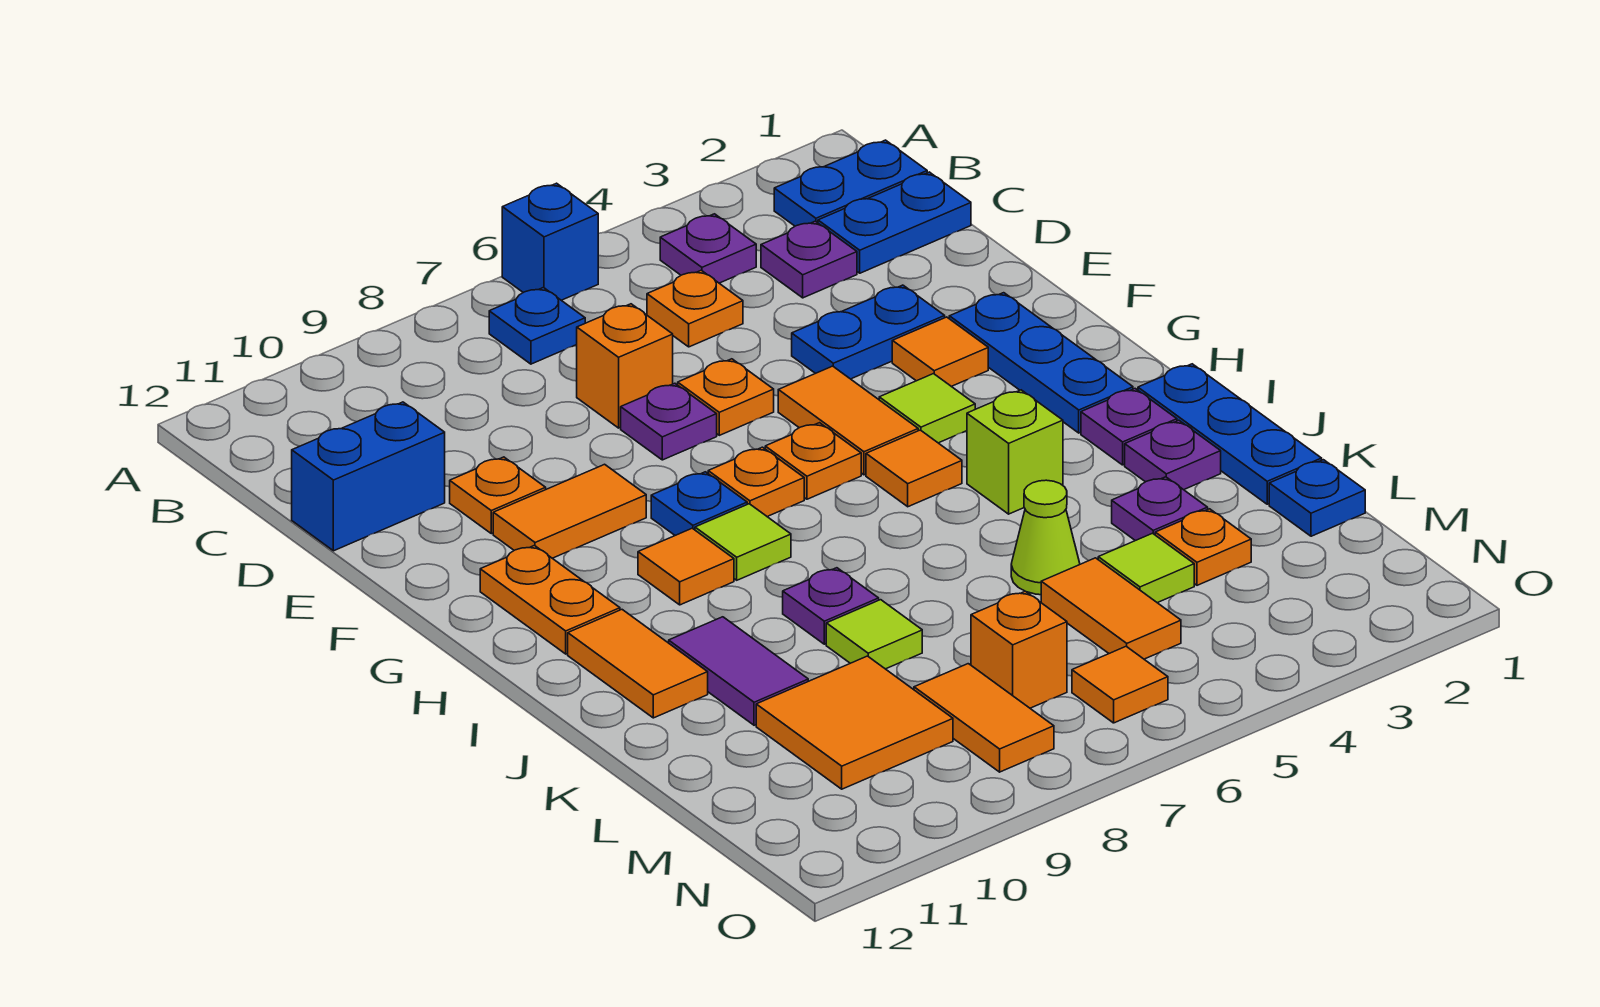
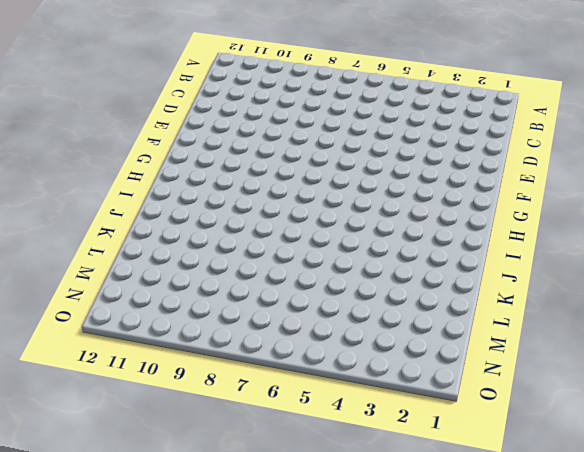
none -> blue brick A6 level 1
none -> blue plate B1:B2 level 1
none -> purple plate B4 level 1
none -> blue plate B7 level 1

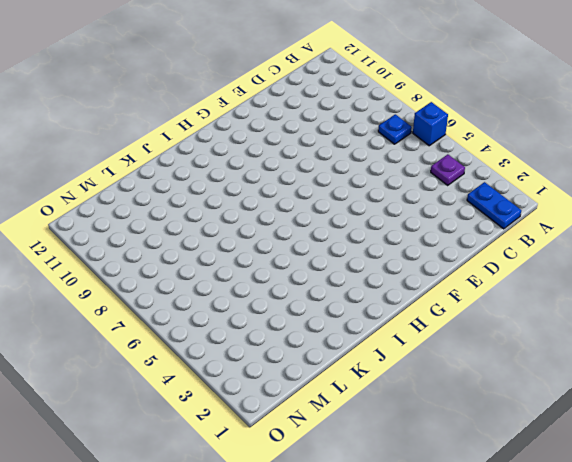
none -> blue plate C1:C2 level 1
none -> purple plate C3 level 1
none -> orange plate C5 level 1
none -> orange brick D7 level 1

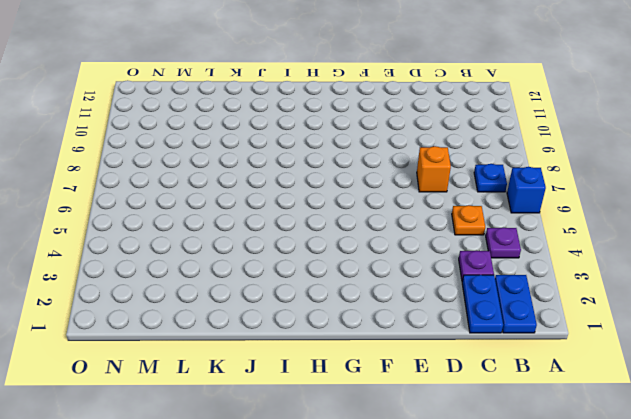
none -> blue brick D11:D12 level 1
none -> blue plate E3:E4 level 1
none -> orange plate E6 level 1
none -> purple plate E7 level 1

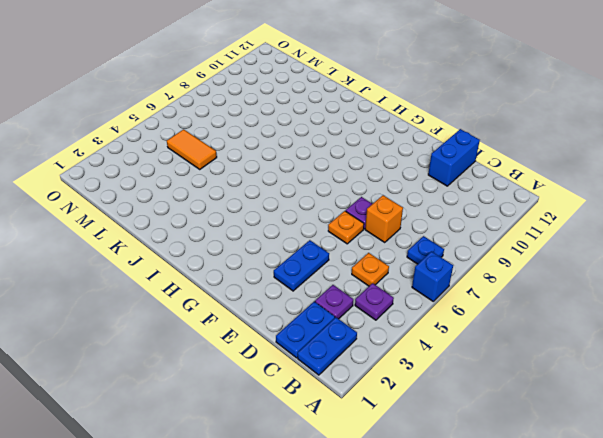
none -> orange plate E10 level 1
none -> blue plate F2:H2 level 1
none -> orange tile F3 level 1
none -> orange tile F5:G5 level 1

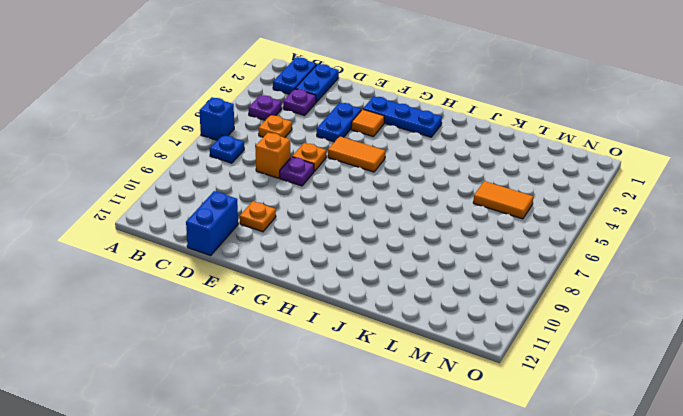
none -> orange tile F9:F10 level 1
none -> lime tile G4 level 1
none -> orange plate G6 level 1
none -> orange plate G7 level 1

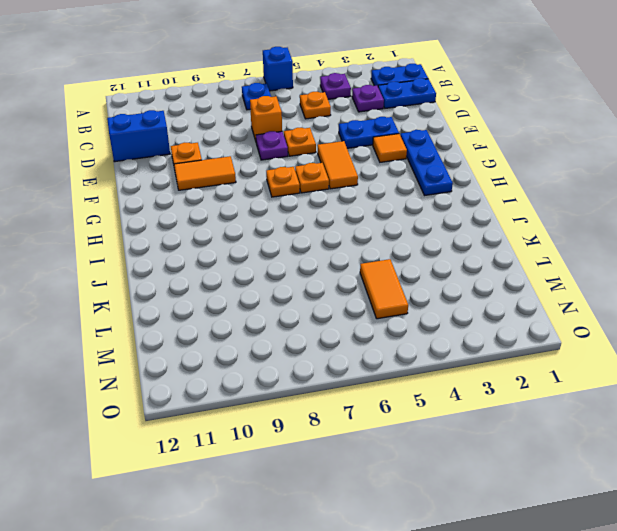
none -> lime tile G4 level 1
none -> blue plate G8 level 1
none -> orange plate G11:H11 level 1
none -> orange tile H5 level 1

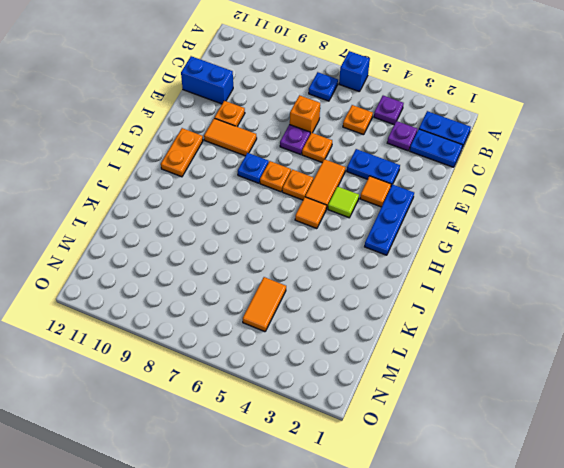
none -> lime tile H8 level 1
none -> orange tile H9 level 1
none -> blue plate I1:K1 level 1
none -> purple plate I2 level 1

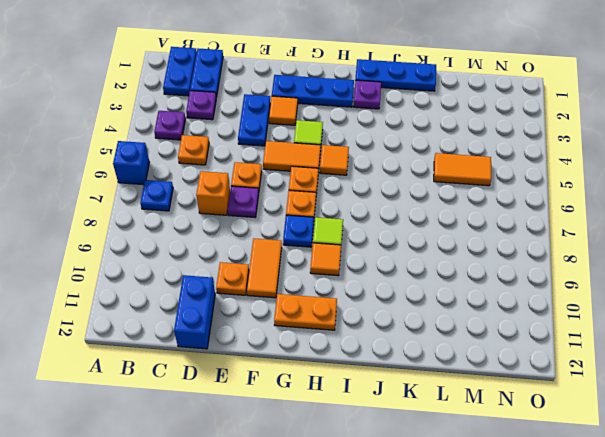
none -> lime brick I4 level 1
none -> orange tile I11:J11 level 1
none -> purple plate J2 level 1
none -> purple plate J8 level 1

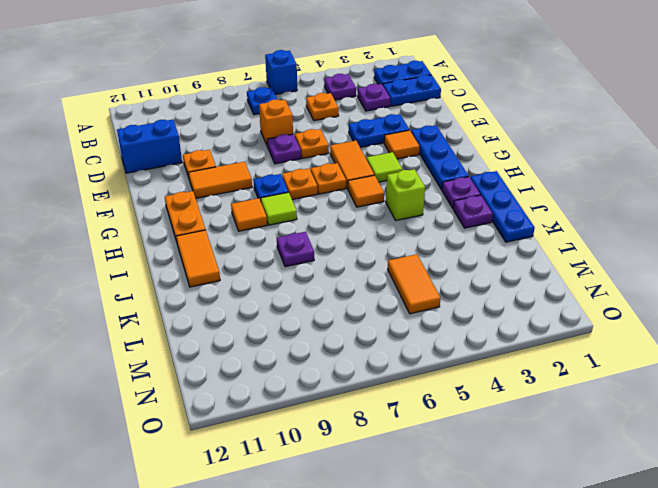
none -> purple tile J10:K10 level 1
none -> purple plate K3 level 1
none -> lime cone K5 level 1
none -> lime tile K8 level 1

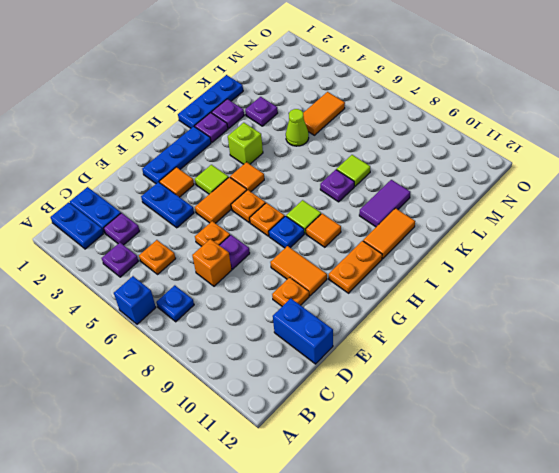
none -> blue plate L1 level 1
none -> orange plate L3 level 1
none -> lime tile L4 level 1
none -> orange tile L9:M10 level 1

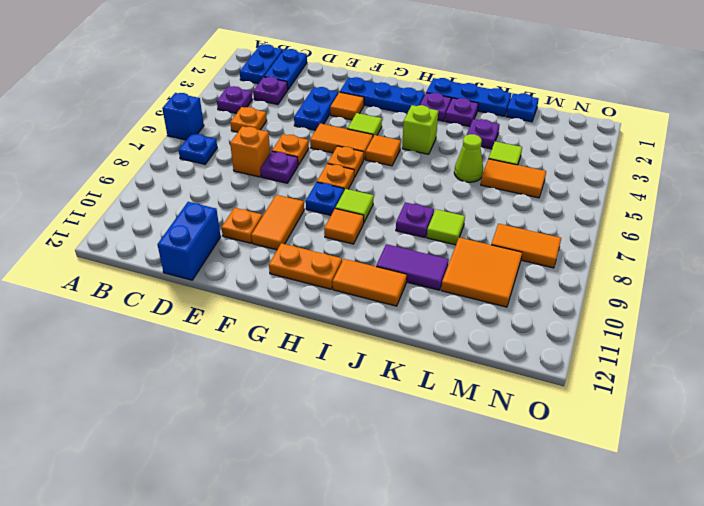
none -> orange plate L3 level 1
none -> orange brick M7 level 1
none -> orange tile N6 level 1

